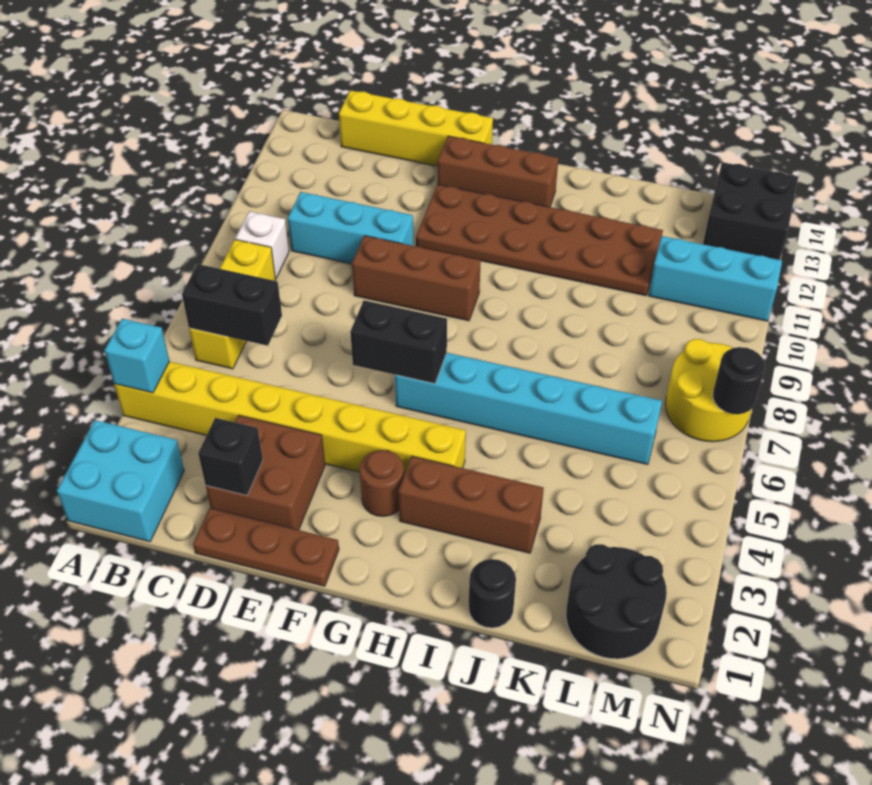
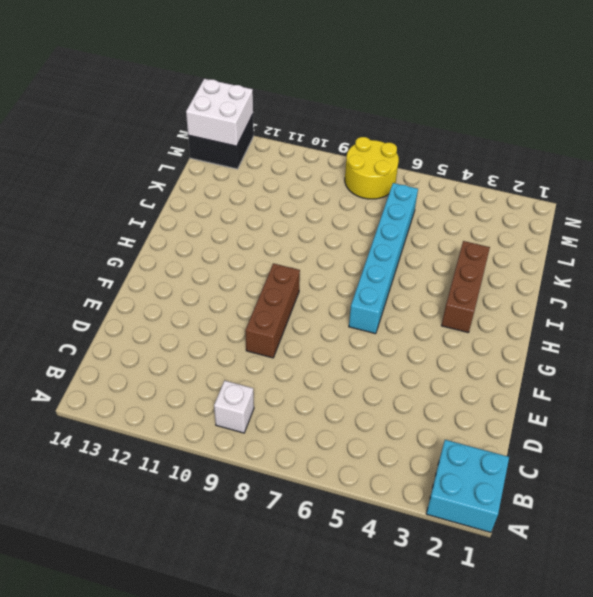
white brick M13:N14 level 2 -> none
none -> yellow brick A4:H4 level 1
none -> yellow brick B6:B8 level 1
none -> cyan brick C10:E10 level 1

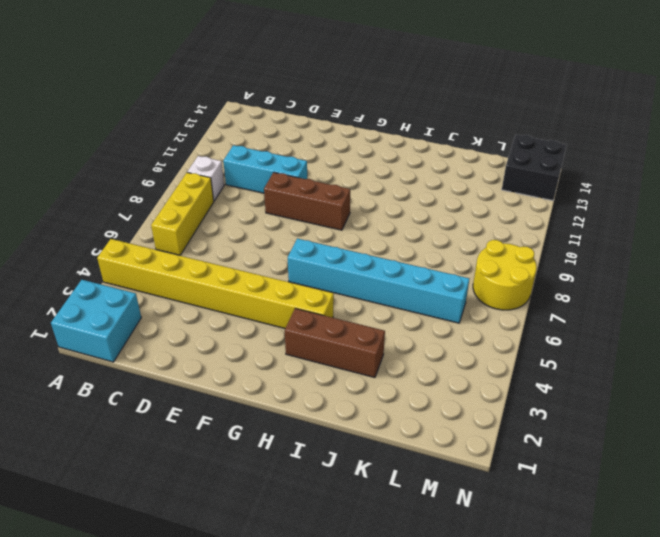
none -> yellow brick C14:F14 level 1
none -> brown plate D1:F1 level 1
none -> brown brick D2:E3 level 1

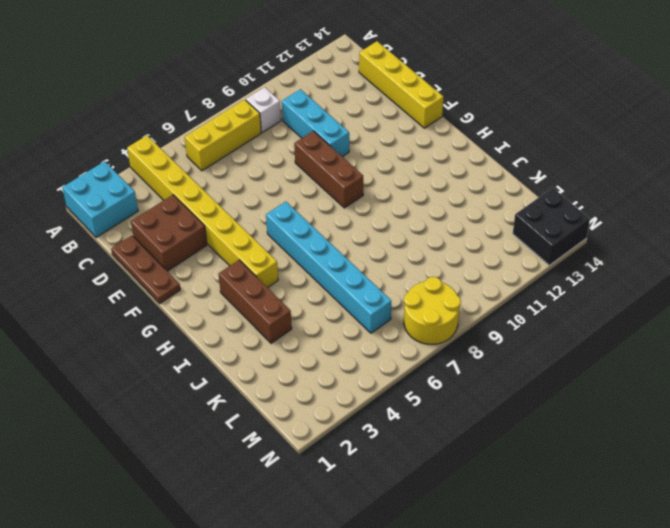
none -> brown plate F11:K12 level 1
none -> brown brick F13:H13 level 1
none -> brown round brick G3 level 1

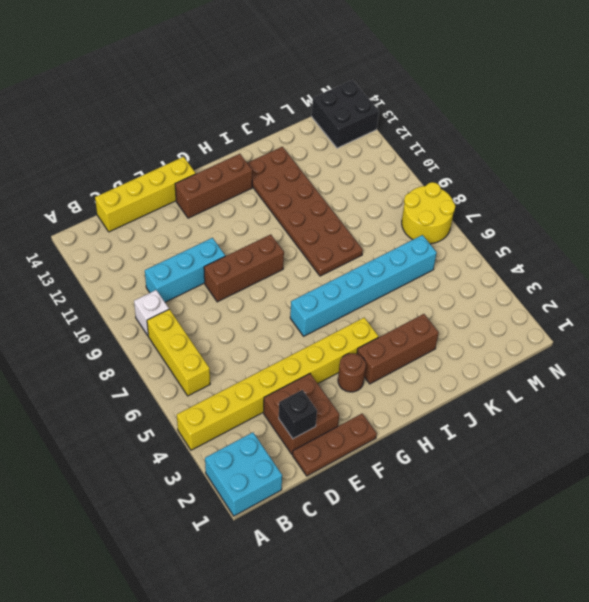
brown plate I8:J13 level 1 -> brown plate F11:K12 level 1
none -> black round brick J1 level 1
none -> black round brick L1:M2 level 1
none -> cyan brick L11:N11 level 1

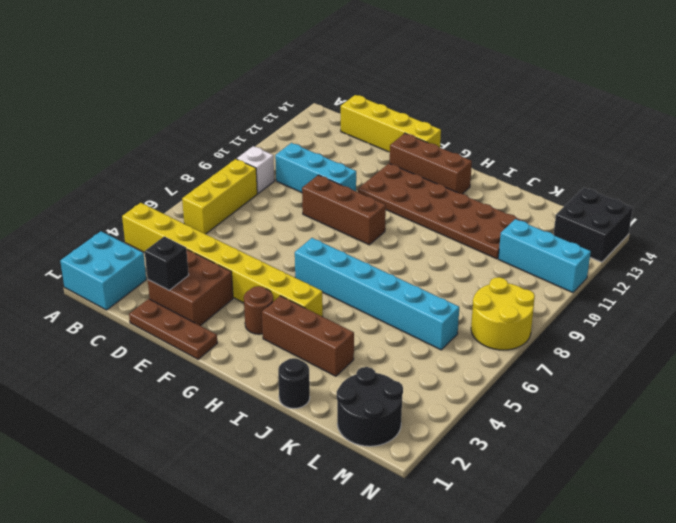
none -> cyan brick A4 level 2
none -> black brick B6:C6 level 2
none -> black brick F6:G6 level 2

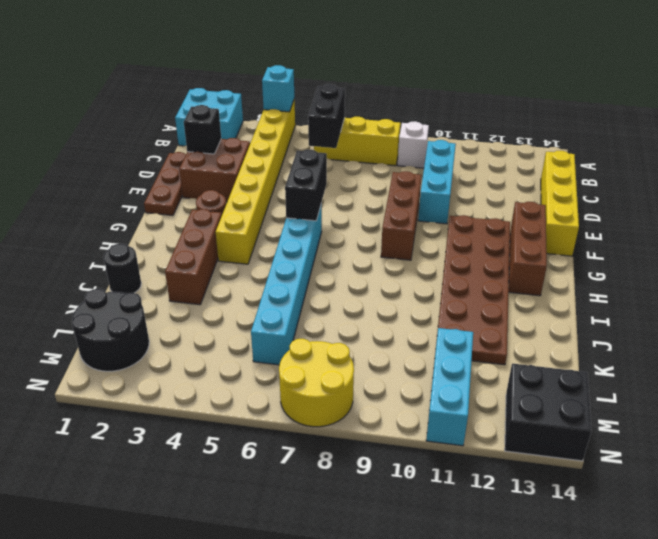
none -> black round brick N7 level 2

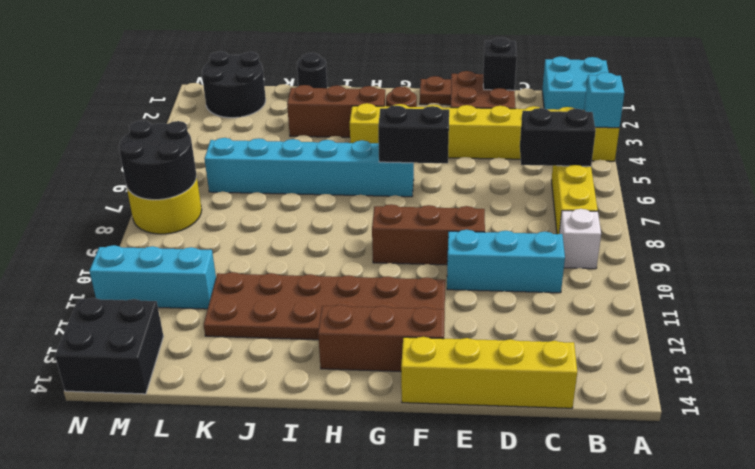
black round brick M7:N8 level 2 -> black round brick N7 level 2

